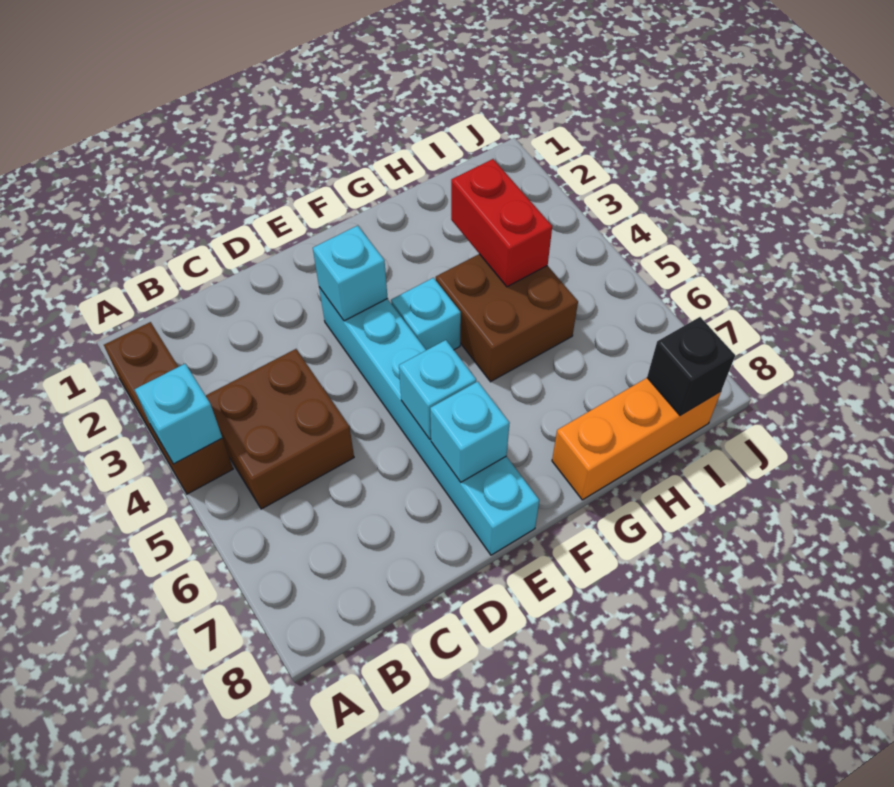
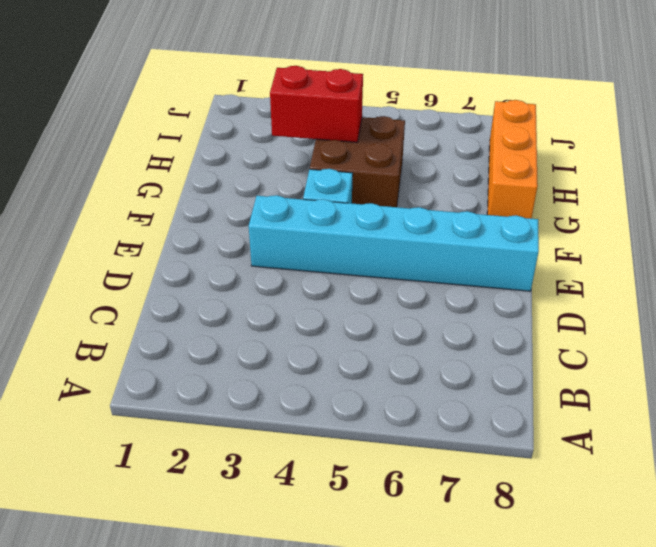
none -> brown brick A2:A4 level 1
none -> brown brick B4:C5 level 1
none -> cyan brick A4 level 2

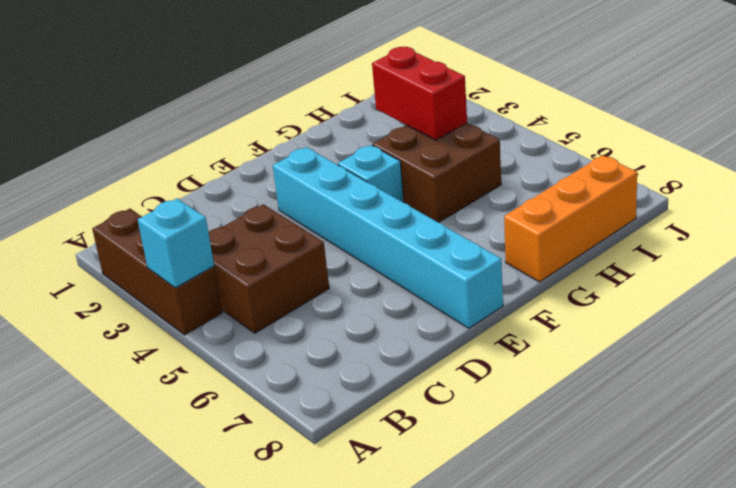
none -> cyan brick E3 level 2
none -> cyan brick E6 level 2
none -> cyan brick E7 level 2

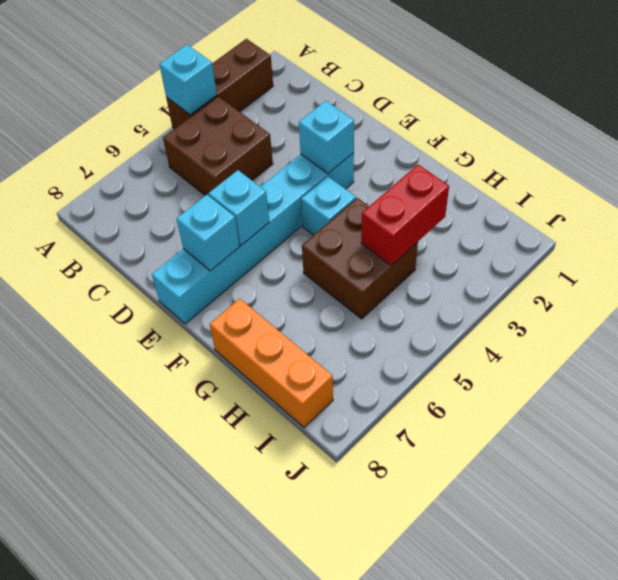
none -> black brick I8 level 2

